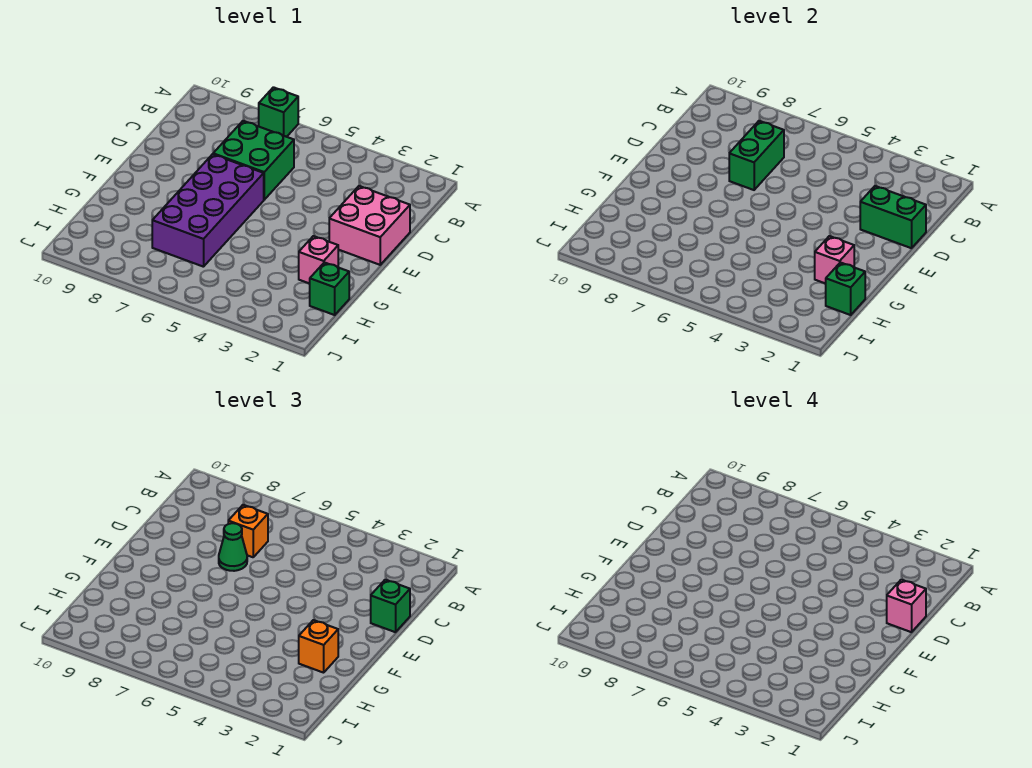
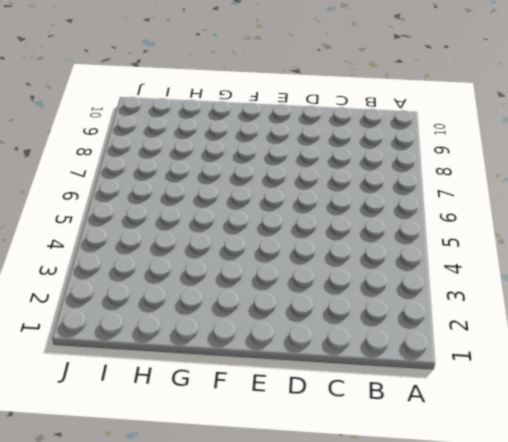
none -> green brick A7 level 1
none -> green brick C6:D7 level 1
none -> pink brick D1:E2 level 1

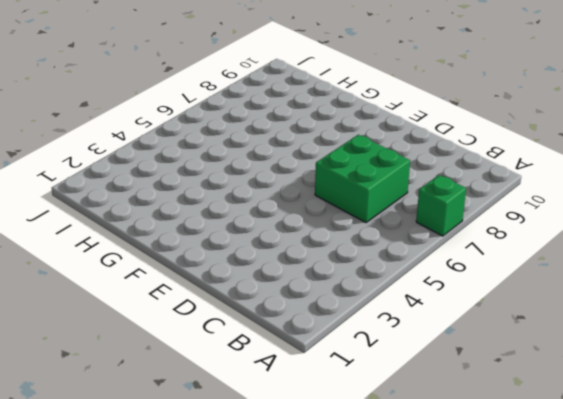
none -> pink brick D1:E2 level 1
none -> purple brick E6:H7 level 1
none -> pink brick G2 level 1

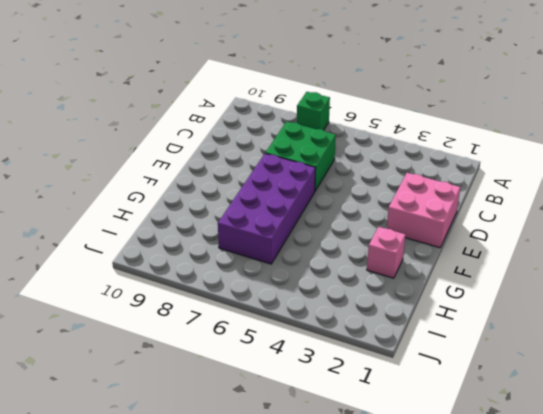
none -> green brick H1 level 1
none -> green brick C7:D7 level 2
none -> green brick D1:D2 level 2

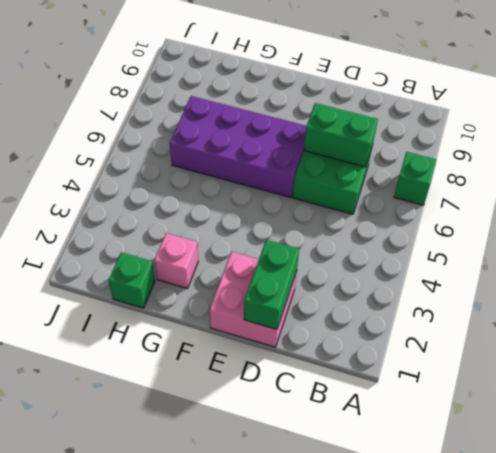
none -> pink brick G2 level 2
none -> green brick H1 level 2
none -> orange brick C7 level 3

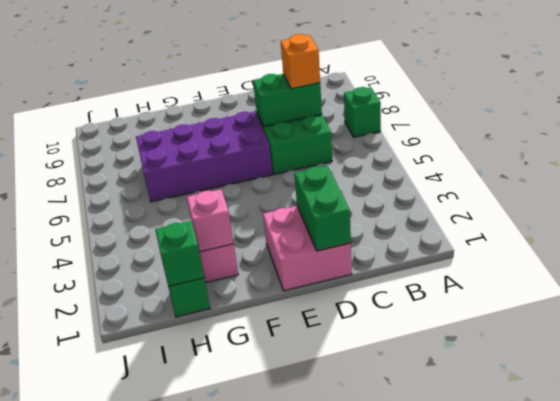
none -> green brick D1 level 3
none -> green cone D7 level 3
none -> orange brick G2 level 3

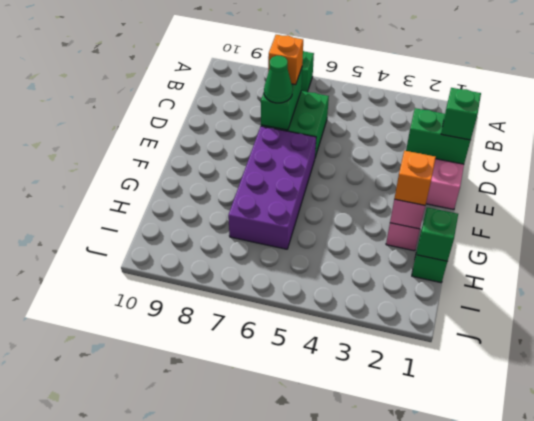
none -> pink brick D1 level 4

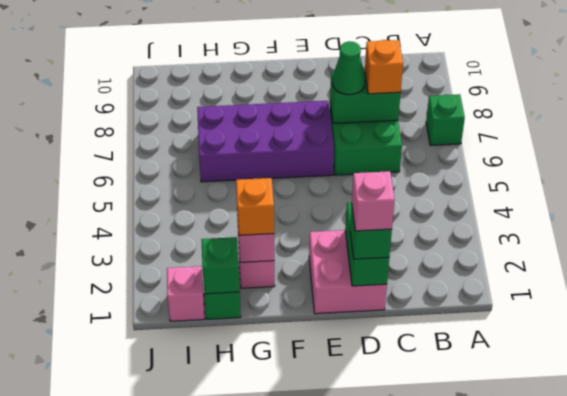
pink brick I1 level 1 -> none

